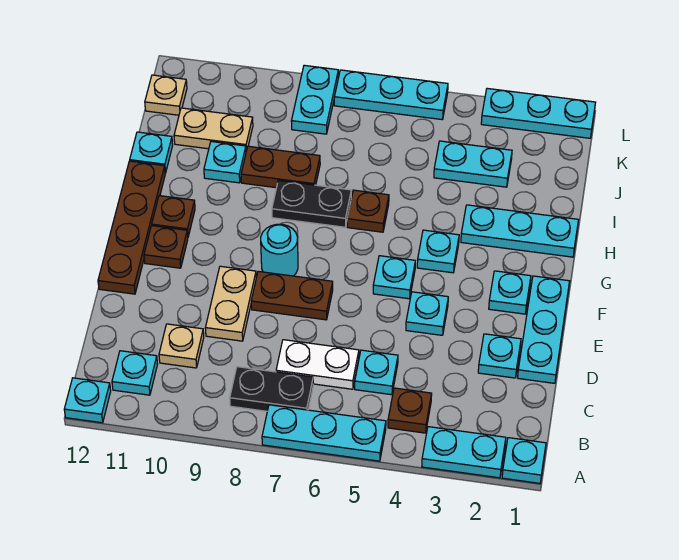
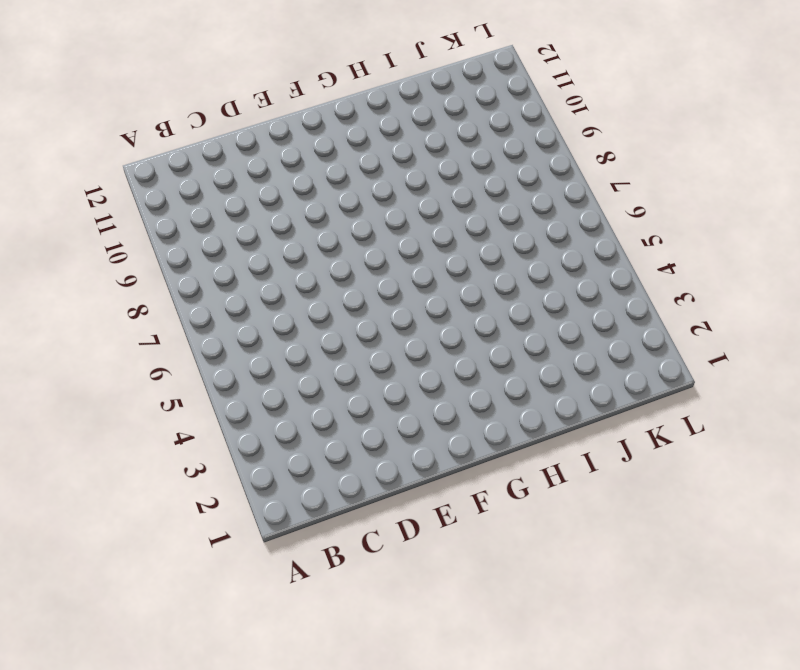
none -> cyan plate A1 level 1
none -> cyan plate A2:A3 level 1
none -> cyan plate A5:A7 level 1
none -> cyan plate A12 level 1

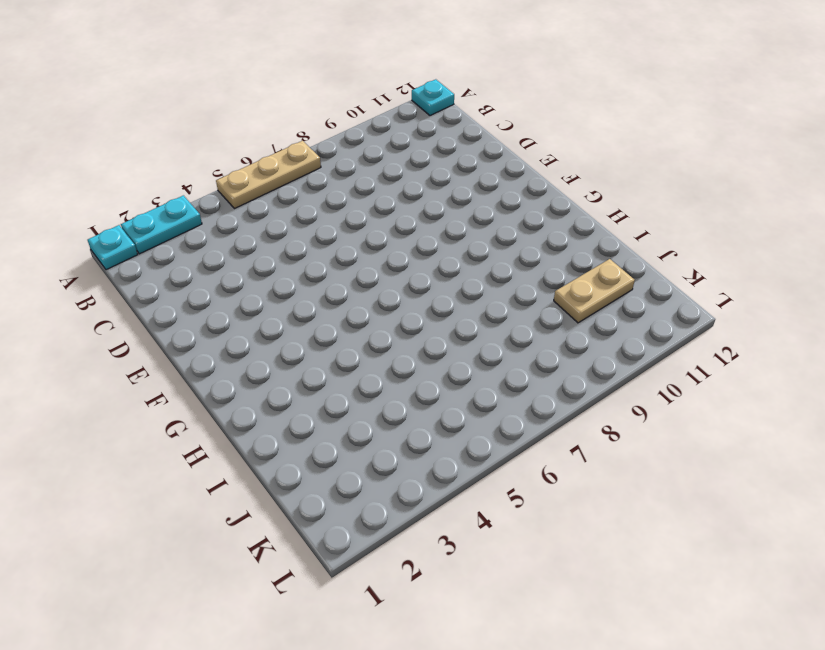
tan plate A5:A7 level 1 -> cyan plate A5:A7 level 1
none -> brown plate B4 level 1
none -> black plate B7:B8 level 1
none -> cyan plate B11 level 1
none -> cyan plate C5 level 1

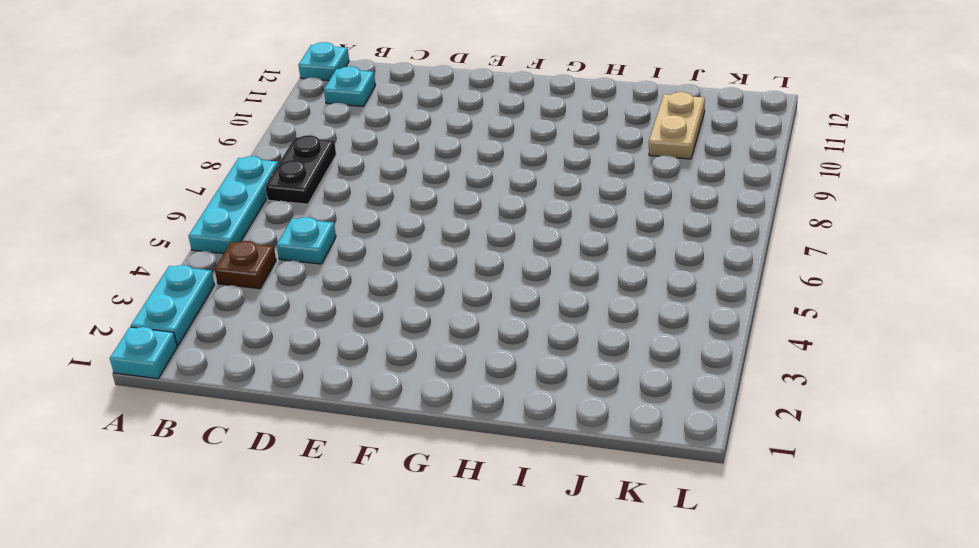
none -> white plate C6:C7 level 1
none -> tan plate C10 level 1
none -> cyan plate D1:F1 level 1
none -> cyan plate D2 level 1

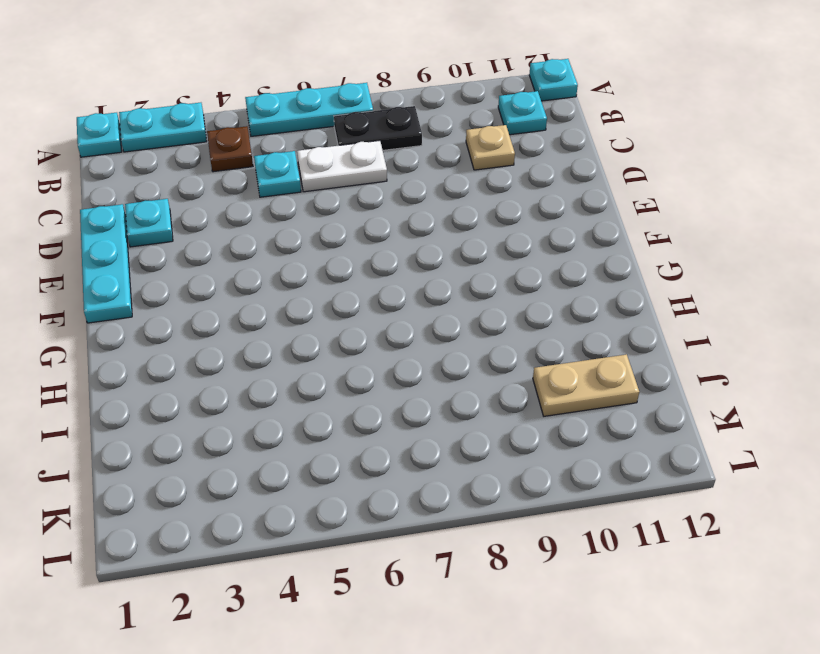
none -> tan plate D9:E9 level 1
none -> cyan plate E4 level 1
none -> brown plate E7:E8 level 1
none -> brown plate E12:H12 level 1

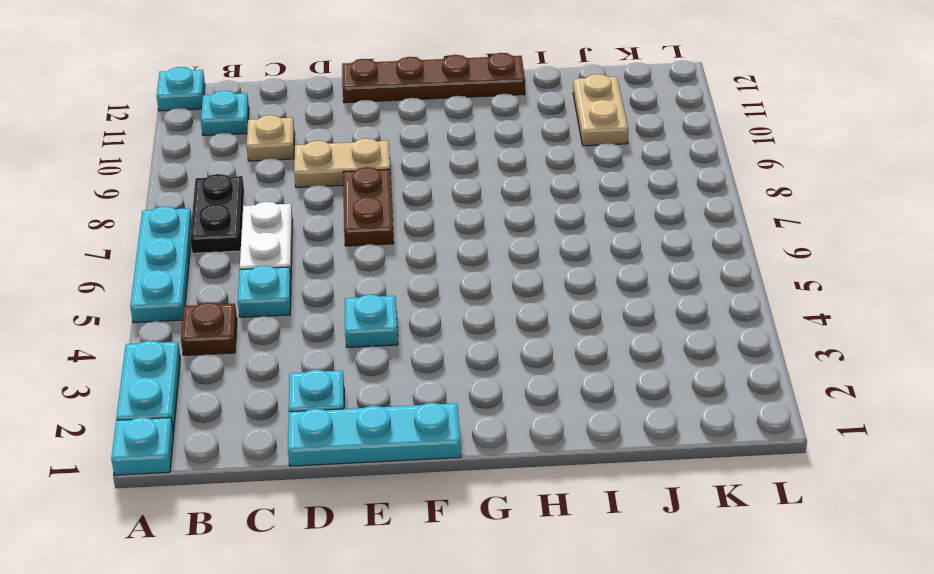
none -> cyan plate F2 level 1
none -> cyan plate F5 level 1
none -> cyan round brick F8 level 1
none -> brown plate F11 level 1

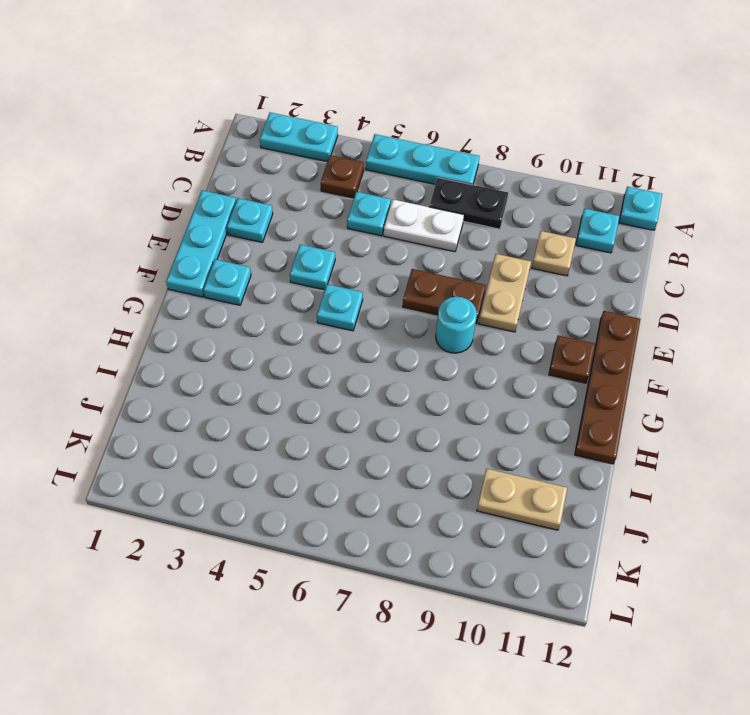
none -> cyan plate A1 level 1
none -> cyan plate G4 level 1
none -> brown plate G11 level 1
none -> cyan plate H1:H3 level 1

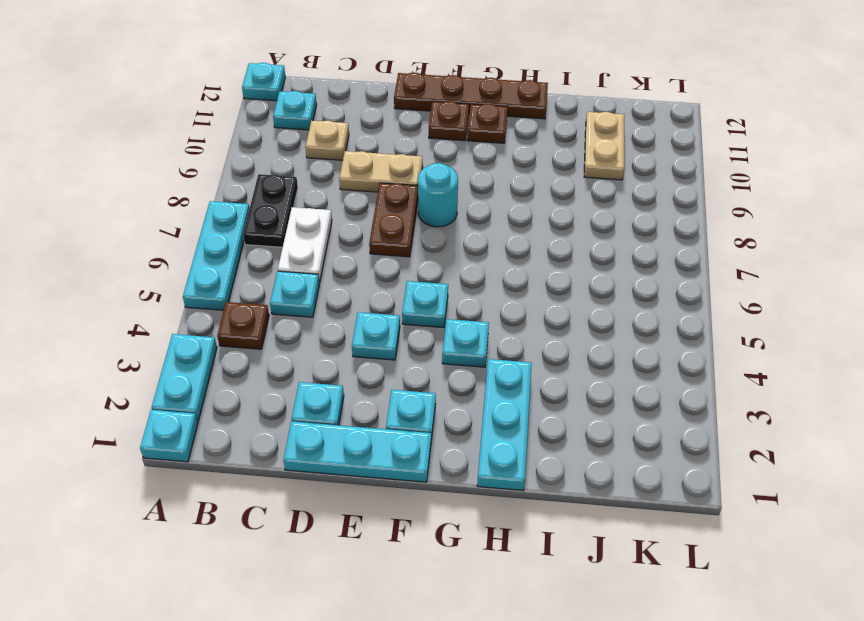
none -> brown plate H6 level 1
none -> black plate H7:H8 level 1
none -> brown plate I8:I9 level 1
none -> cyan plate I10 level 1

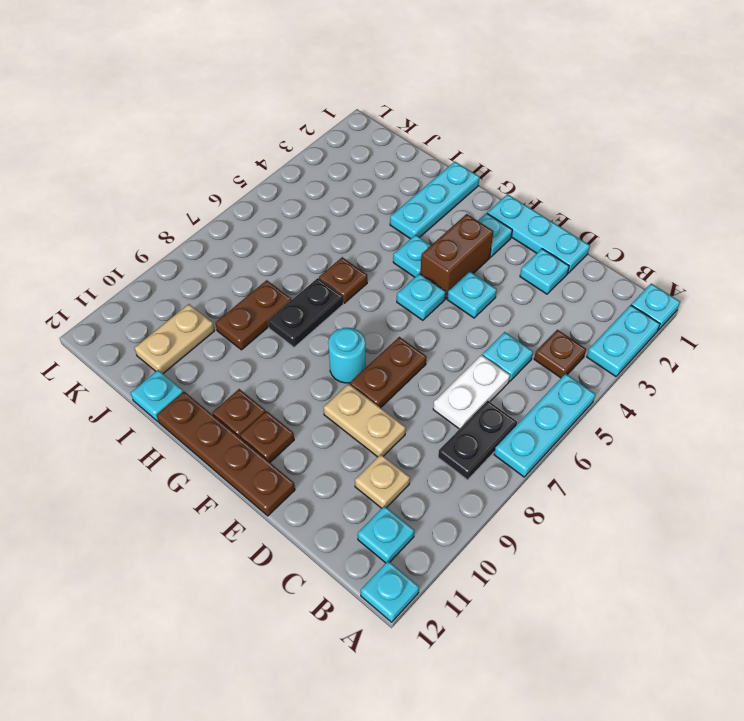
brown brick F3:F4 level 1 -> none
none -> cyan plate I10 level 1
none -> cyan plate J3:J4 level 1
none -> cyan plate K8:L8 level 1
none -> tan plate K12 level 1

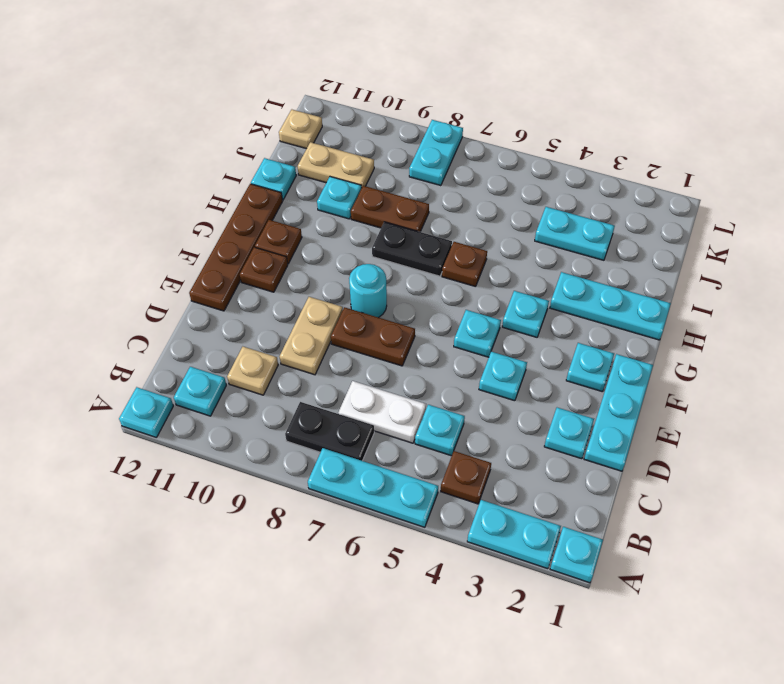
none -> cyan plate L1:L3 level 1
none -> cyan plate L5:L7 level 1

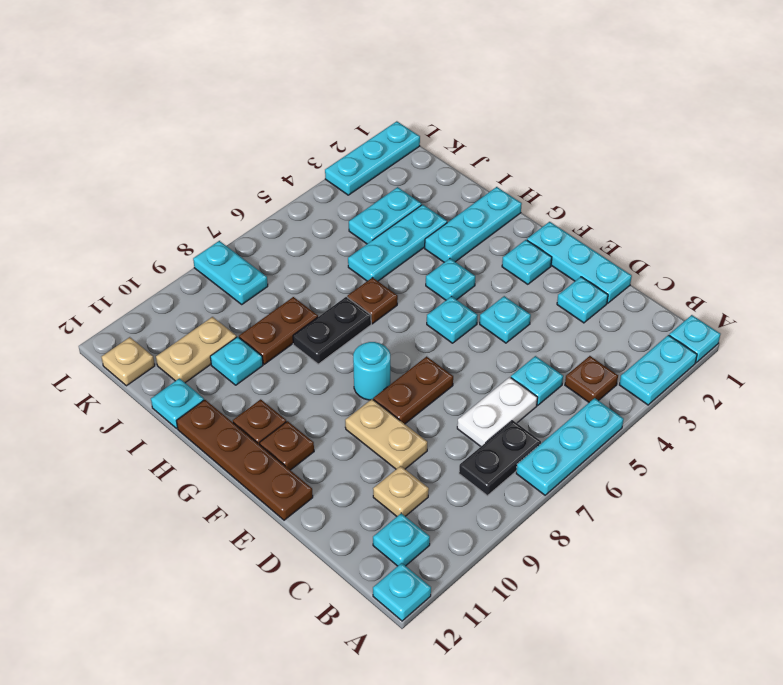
cyan plate I3:I5 level 1 -> cyan plate L5:L7 level 1

